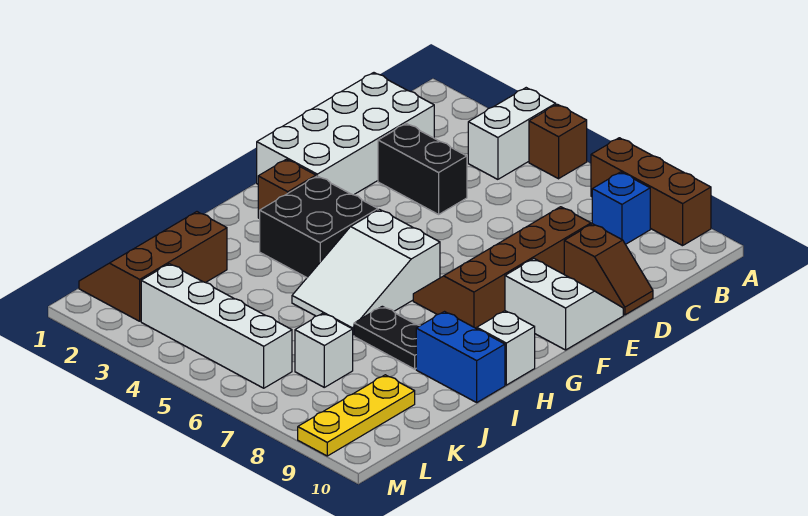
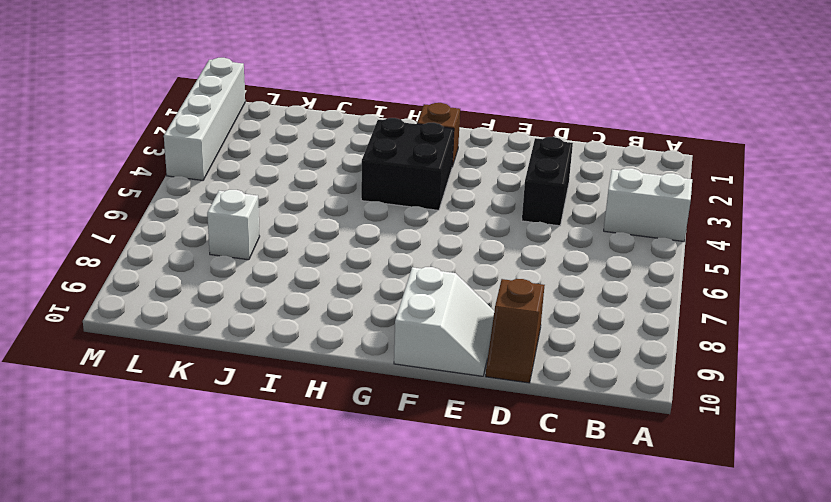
white brick M1:M4 level 1 -> white brick L3:L6 level 1
none -> brown brick A5 level 1
none -> brown brick A7:A9 level 1
none -> blue brick B8 level 1

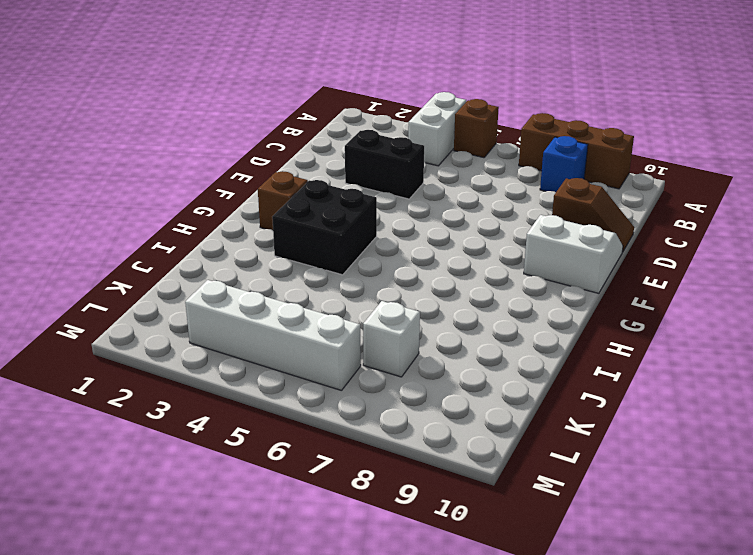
none -> white brick C1:F2 level 1
none -> brown slope D7:G8 level 1 top 8
none -> white slope G5:I6 level 1 top G

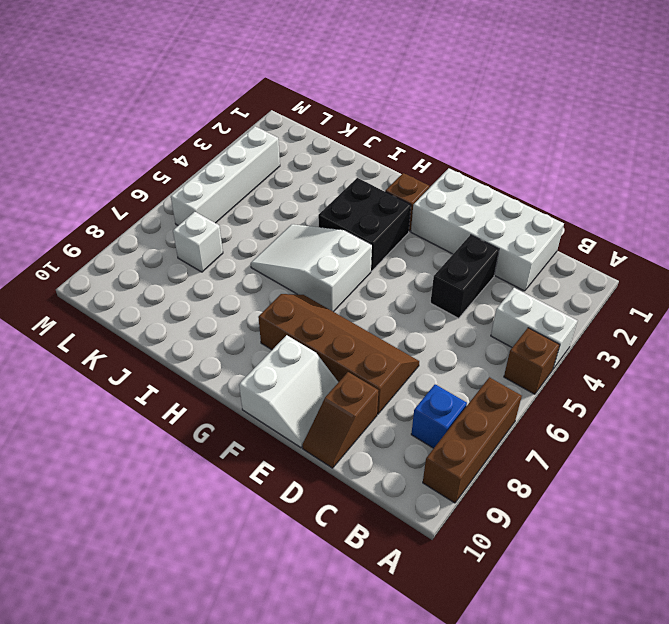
none -> white brick H10 level 1
none -> black plate I7:I8 level 1
none -> blue brick I9:I10 level 1

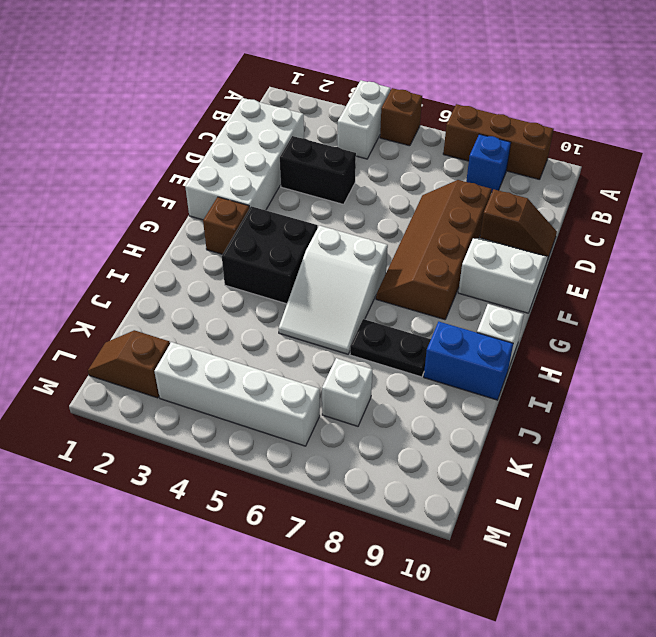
brown slope L1:L2 level 1 top 2 -> brown slope J1:L2 level 1 top 2
none -> yellow plate K9:M9 level 1

